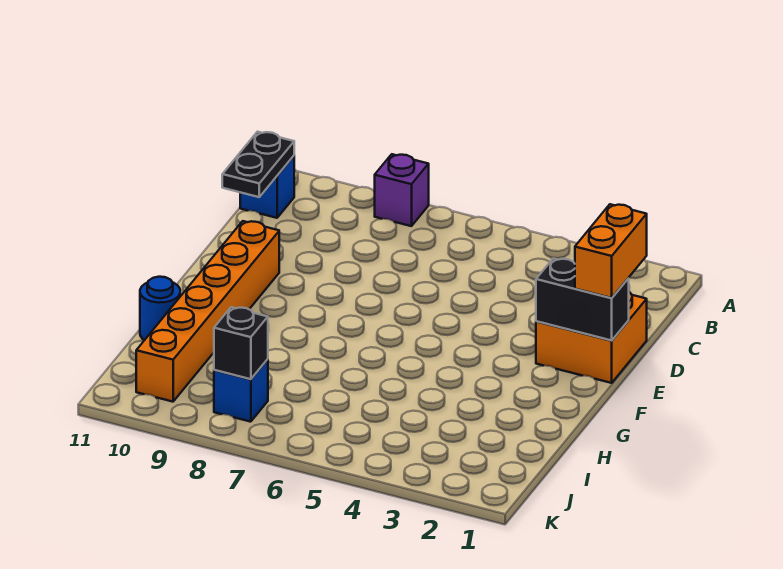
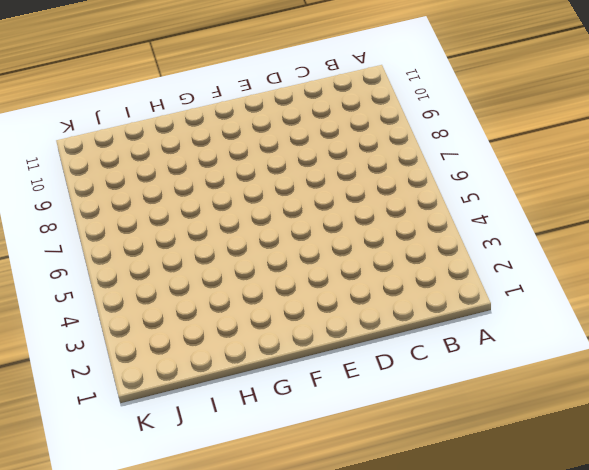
none -> purple brick A8 level 1
none -> blue brick B11 level 1

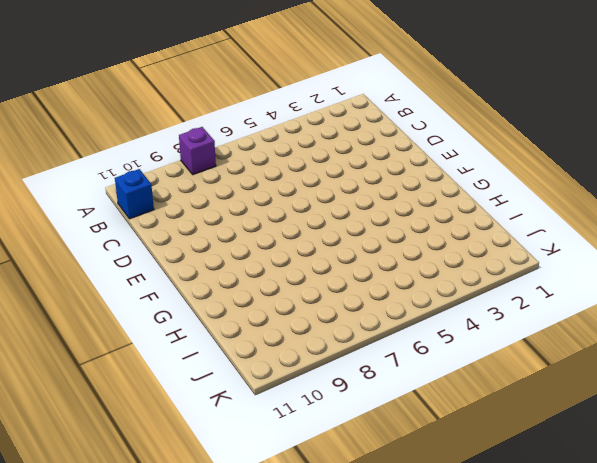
none -> orange brick D1:E2 level 1
none -> orange brick E10:J10 level 1

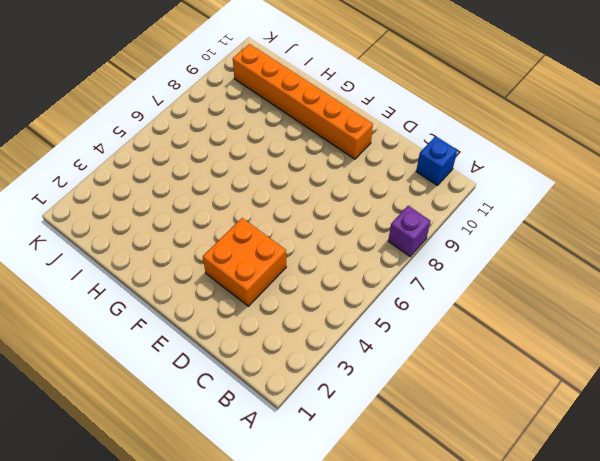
orange brick D3:E4 level 1 -> orange brick D1:E2 level 1
none -> blue round brick H11 level 1
none -> blue brick J8 level 1

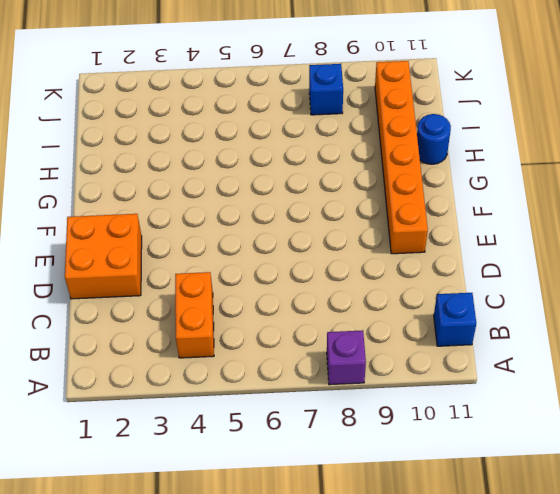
orange brick B4:C4 level 1 -> orange brick D1:E1 level 3
none -> black plate B11:C11 level 2
none -> black brick E1:E2 level 2

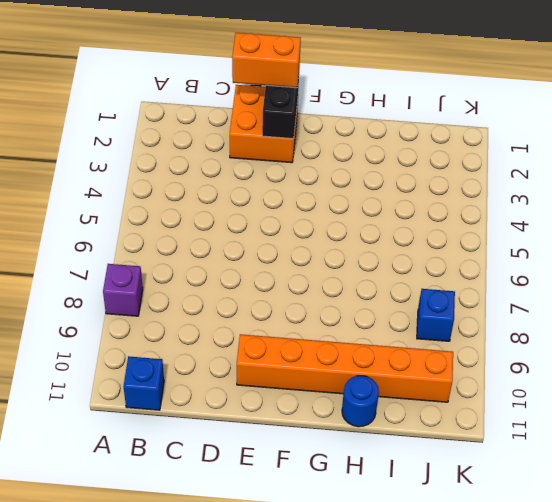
none -> black plate B11:C11 level 2
none -> black brick J8 level 2

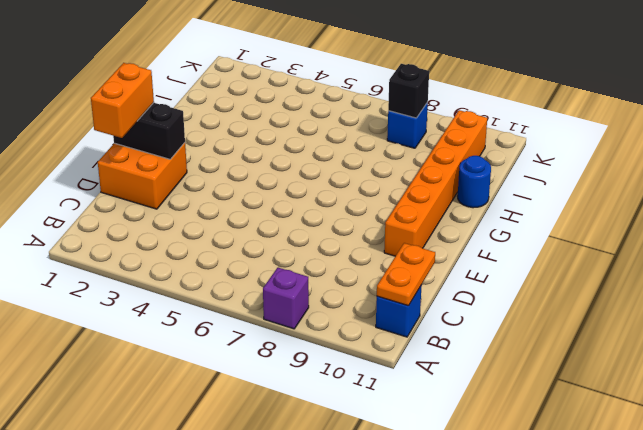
orange plate B11:C11 level 2 -> black plate B11:C11 level 2

